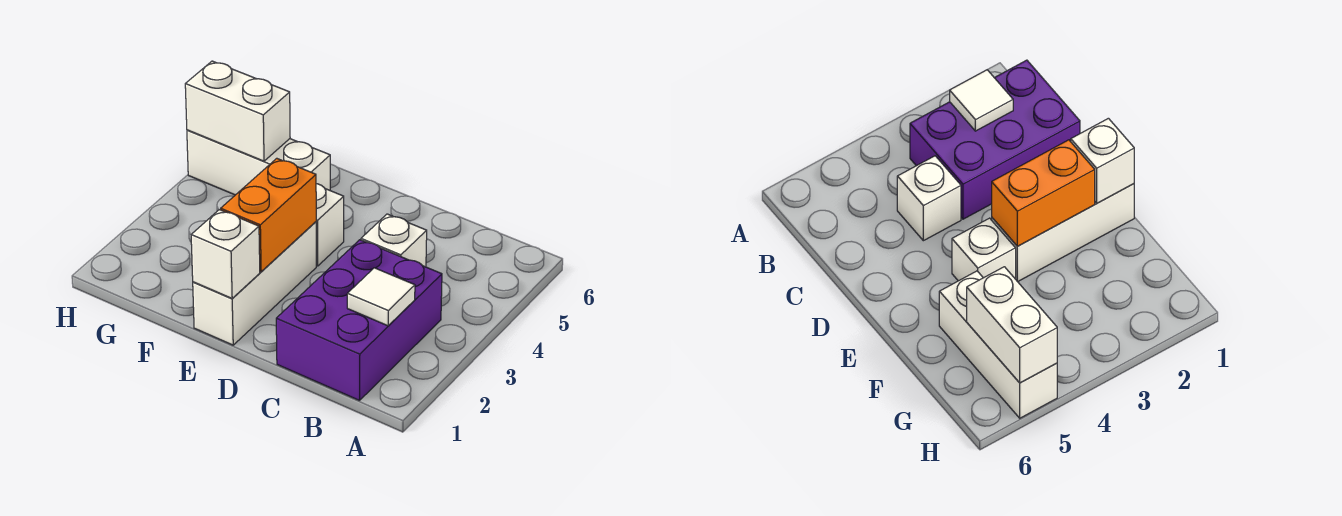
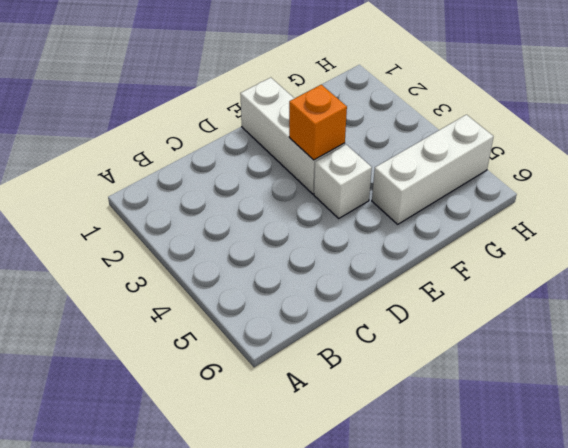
orange brick E3 level 2 -> orange brick E2:E3 level 2
none -> purple brick B1:C3 level 1
none -> white brick C4 level 1

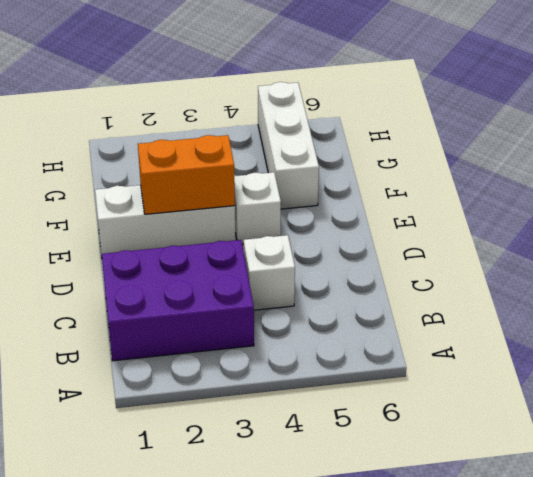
none -> white tile B2 level 2
none -> white brick E1 level 2

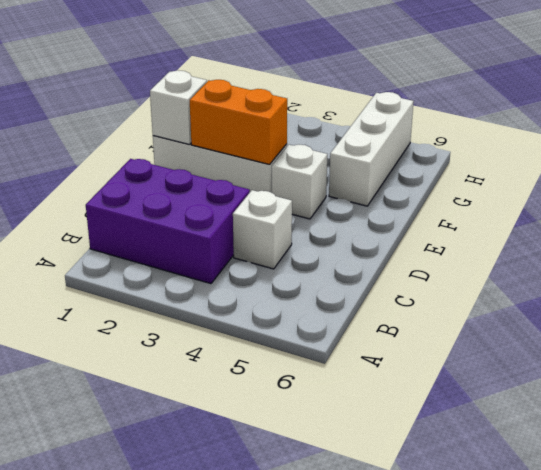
none -> white tile B2 level 2
none -> white brick G5:H5 level 2

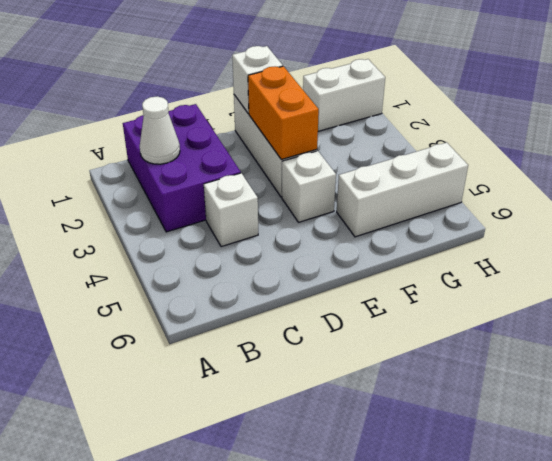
white cone B2 level 2 -> white tile B2 level 2
white brick G1:H1 level 1 -> white brick G5:H5 level 2

